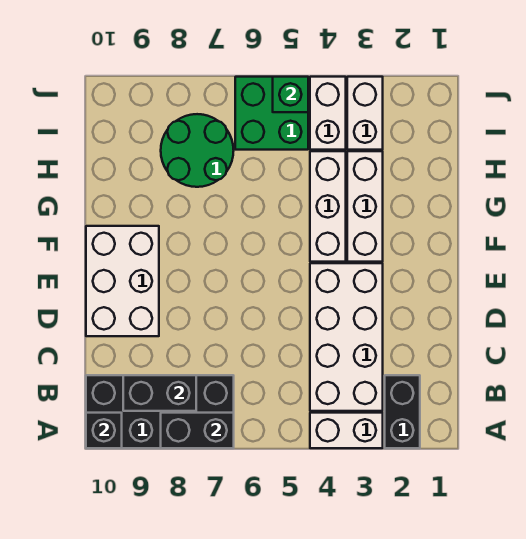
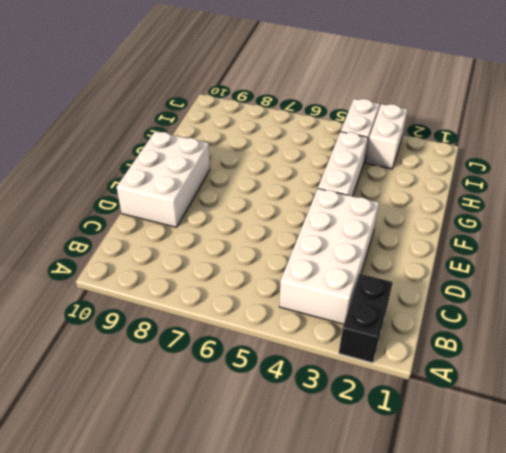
none -> white brick A3:A4 level 1
none -> black brick A7:B10 level 1
none -> white brick F3:H3 level 1

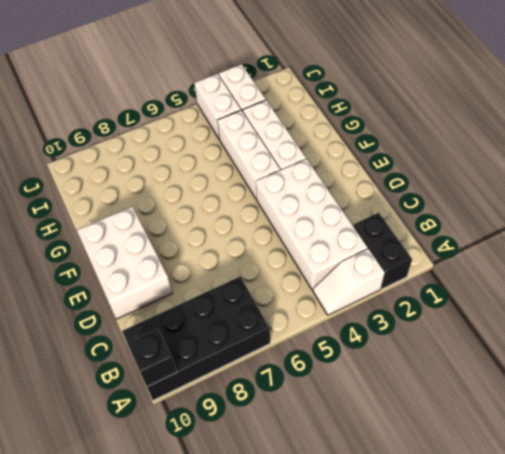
white slope A3:A4 level 1 top 3 -> white brick A3:A4 level 1
none -> green round brick H7:I8 level 1
none -> green brick I5:J6 level 1
none -> black brick A7:A8 level 2

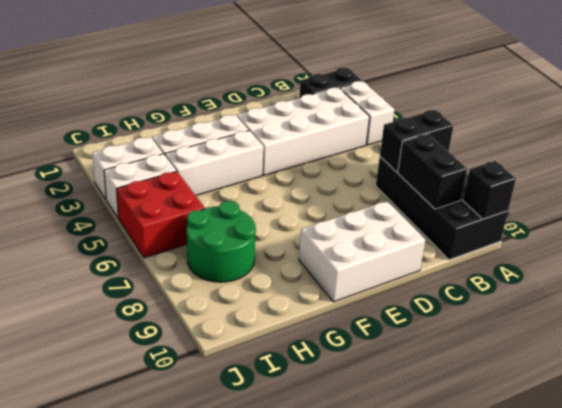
black brick A7:B7 level 2 -> black brick A7:A8 level 2
red brick I5:J6 level 1 -> green brick I5:J6 level 1
none -> green brick J5 level 2

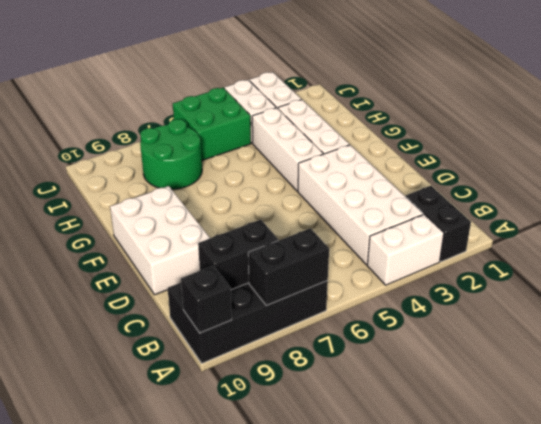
none -> green brick J5 level 2

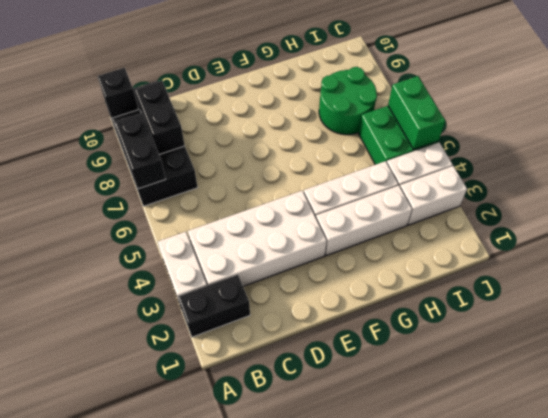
green brick J5:J6 level 2 -> green brick J5 level 2
none -> white brick D9:F10 level 1

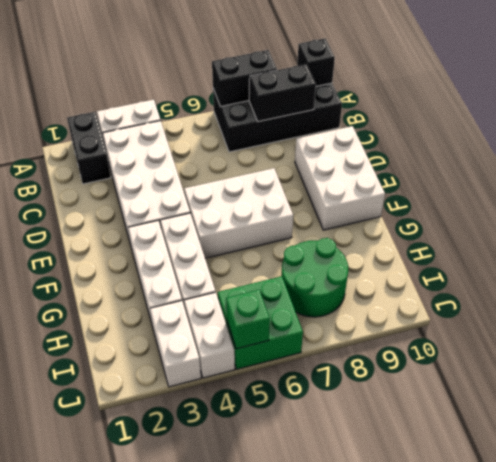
white brick E5:F7 level 1 -> none

